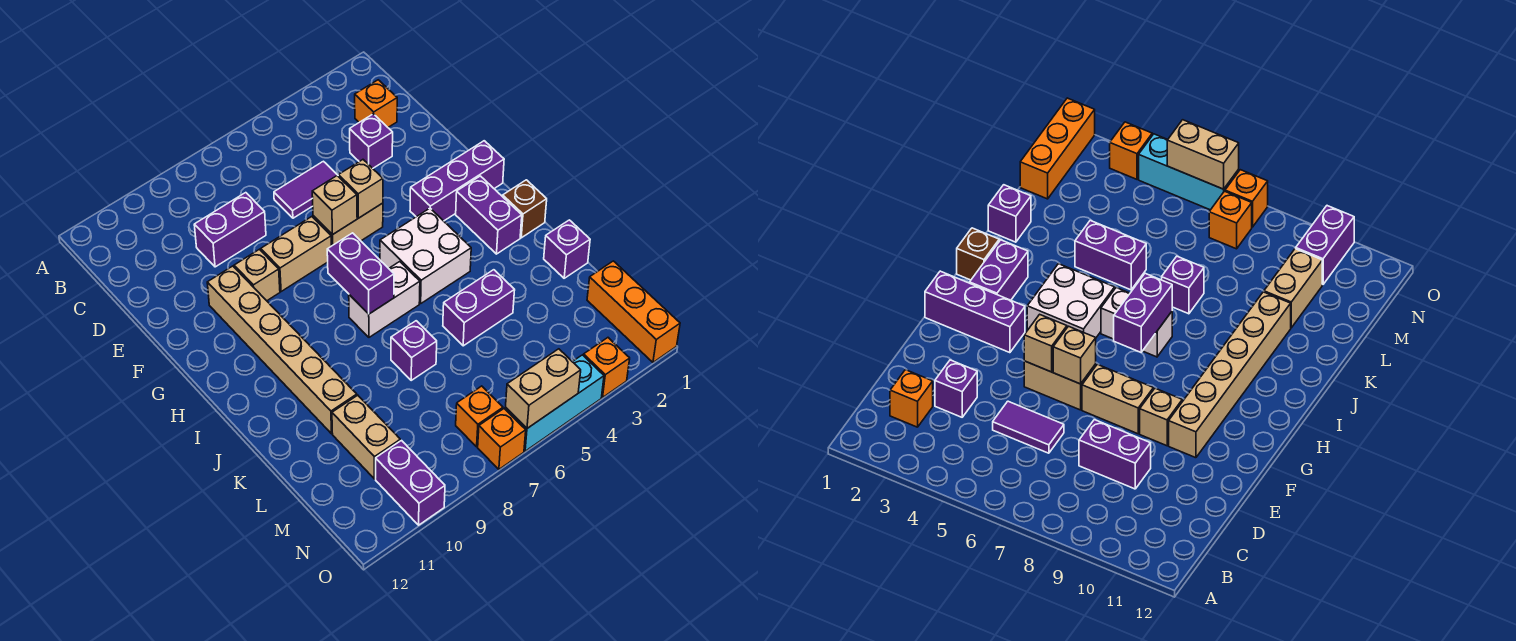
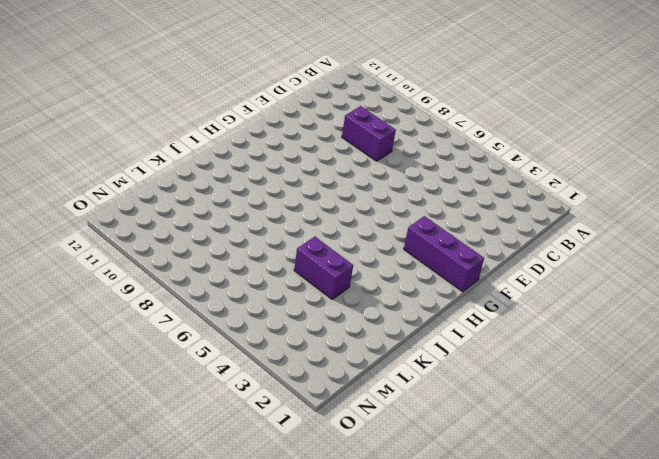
none -> orange brick C2 level 1
none -> purple brick D3 level 1
none -> purple tile D5:D6 level 1

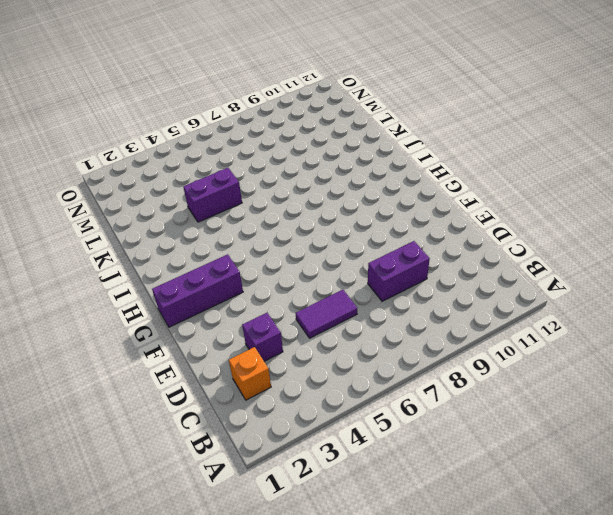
none -> tan brick F5:F6 level 1
none -> tan brick F7:F8 level 1
none -> tan brick F9 level 1

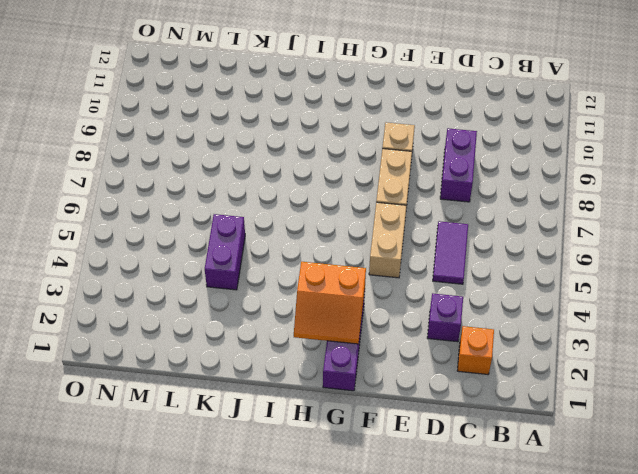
orange slope G2:H3 level 2 top 3 -> none
none -> tan brick F10:K10 level 1
none -> purple brick H2:I2 level 1
none -> white brick H4:I5 level 1

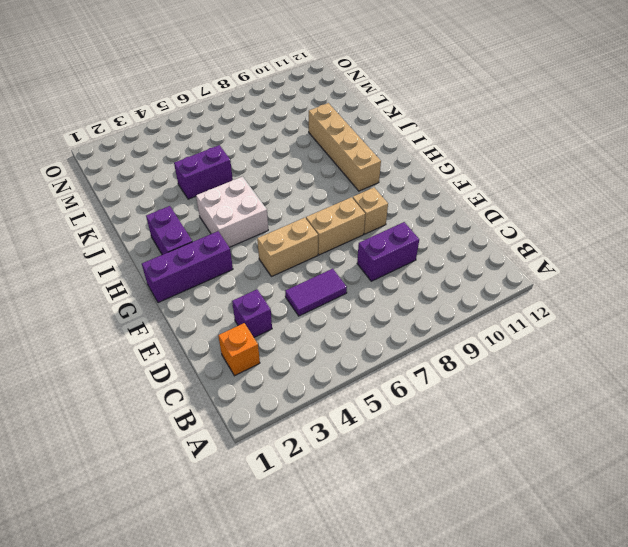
tan brick H10:K10 level 1 -> tan brick F10:K10 level 1
none -> brown brick I1 level 1
none -> white brick I6:I7 level 1
none -> purple brick K1 level 1

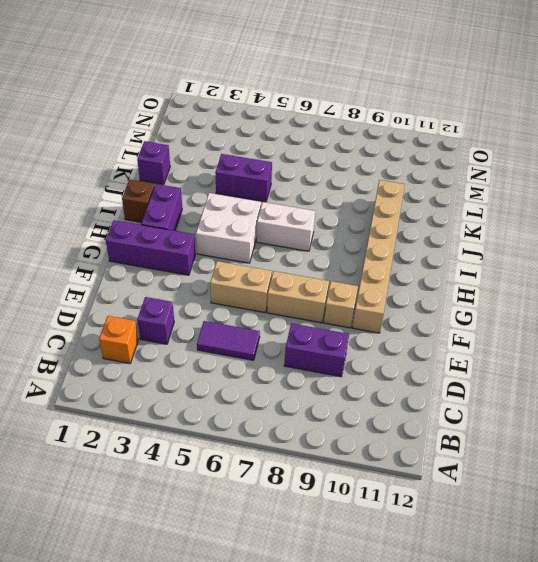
none -> purple brick K7 level 1
none -> tan brick L10:M10 level 1
none -> orange brick M1:O1 level 1

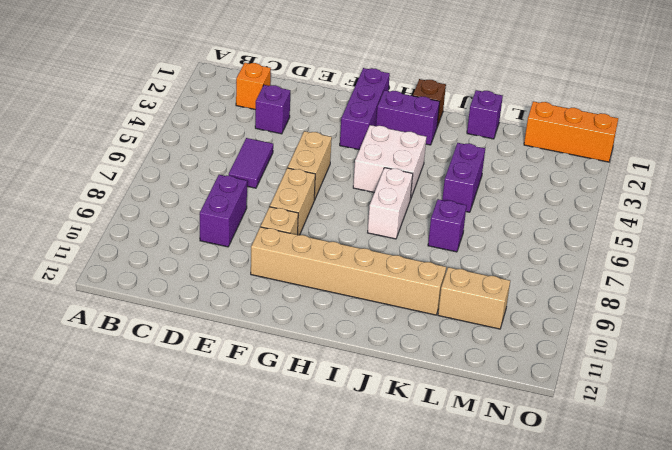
none -> orange brick N7 level 1
none -> purple brick N10:O10 level 1
none -> orange brick O3 level 1

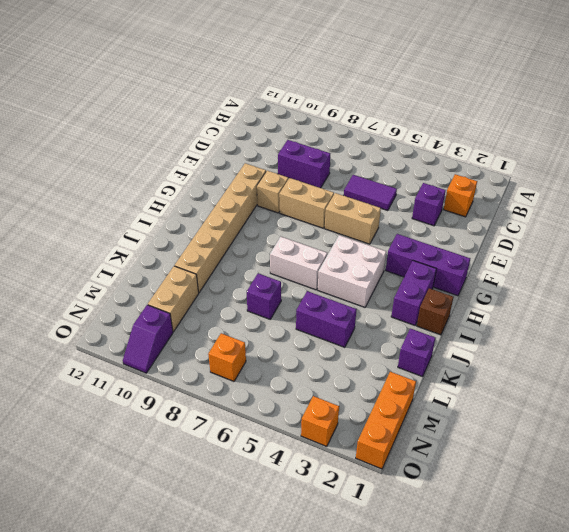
purple slope N10:O10 level 1 top N -> purple brick N10:O10 level 1
none -> cyan brick O4:O6 level 1
none -> orange brick O7 level 1
none -> tan brick F5 level 2

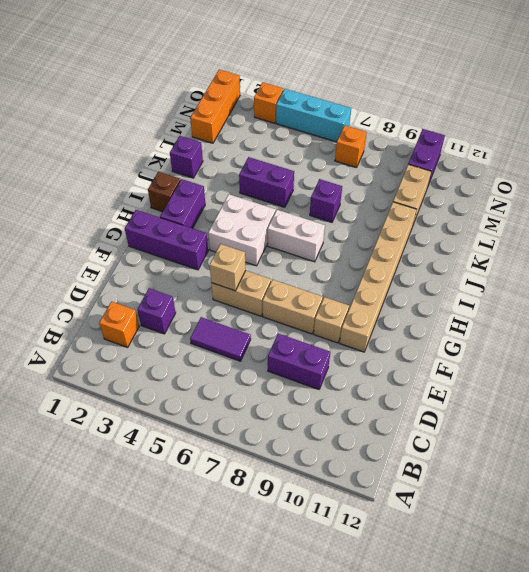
none -> orange brick O7 level 1
none -> tan brick F6 level 2
none -> purple brick H7:I7 level 2

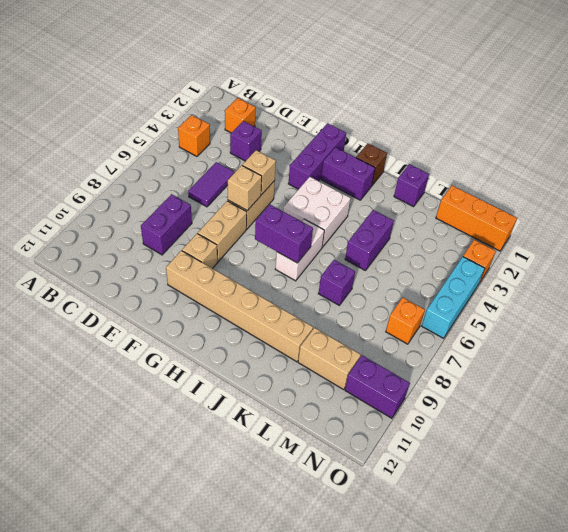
orange brick B4 level 1 -> orange brick O7 level 1
none -> tan brick O5:O6 level 2

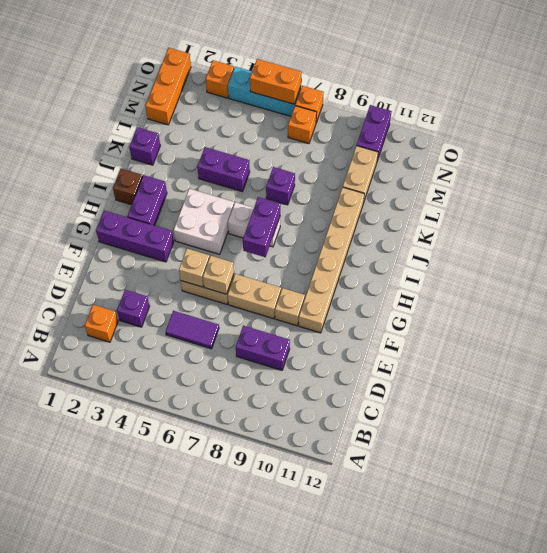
orange brick O5:O6 level 2 -> tan brick O5:O6 level 2

